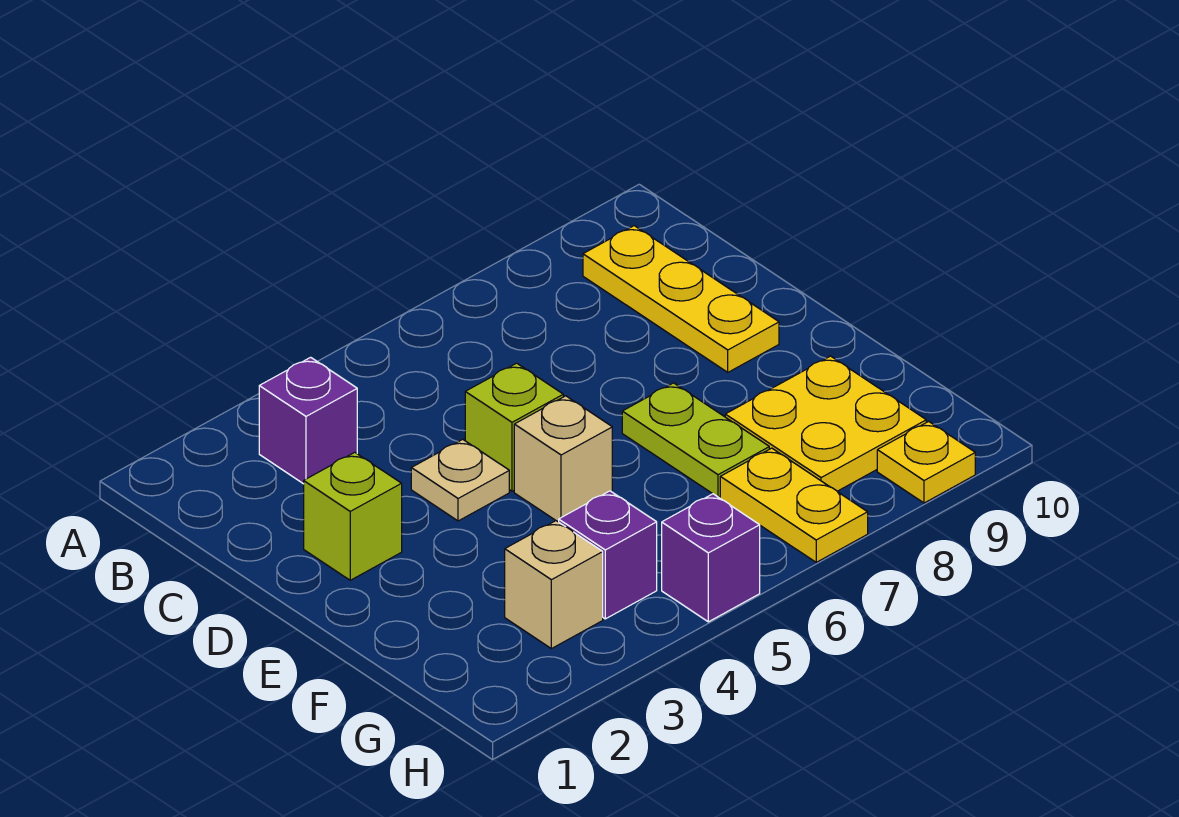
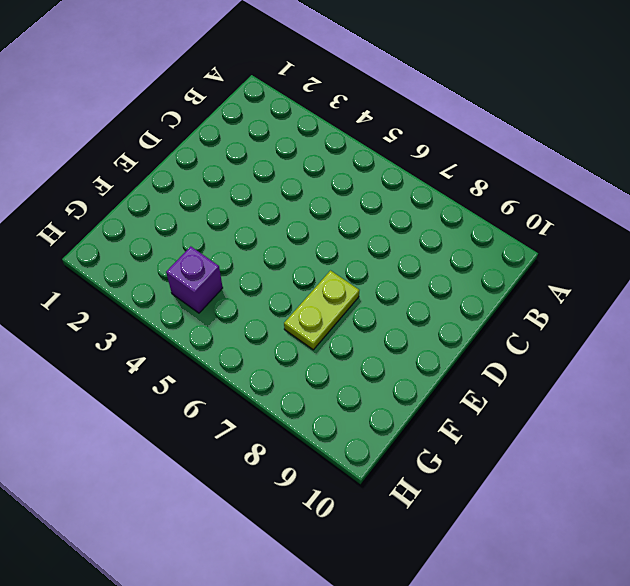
none -> purple brick B3 level 1
none -> yellow plate B9:D9 level 1
none -> lime brick D2 level 1

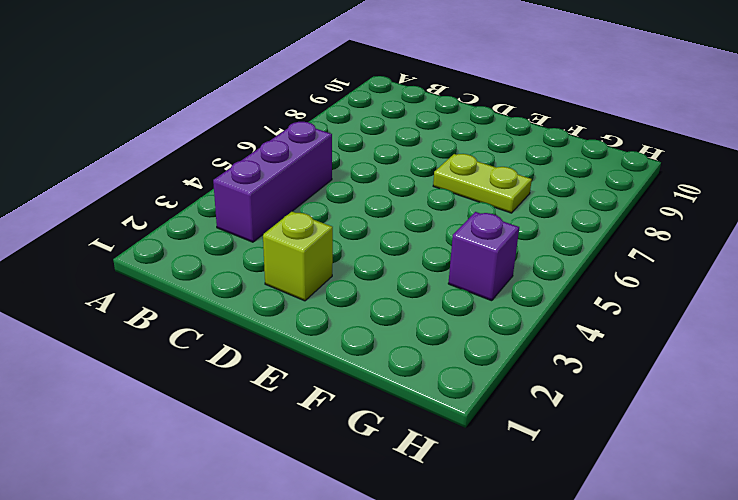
purple brick B3:B5 level 1 -> purple brick B3 level 1
none -> yellow plate B9:D9 level 1
none -> tan plate D4 level 1
none -> lime brick D5 level 1

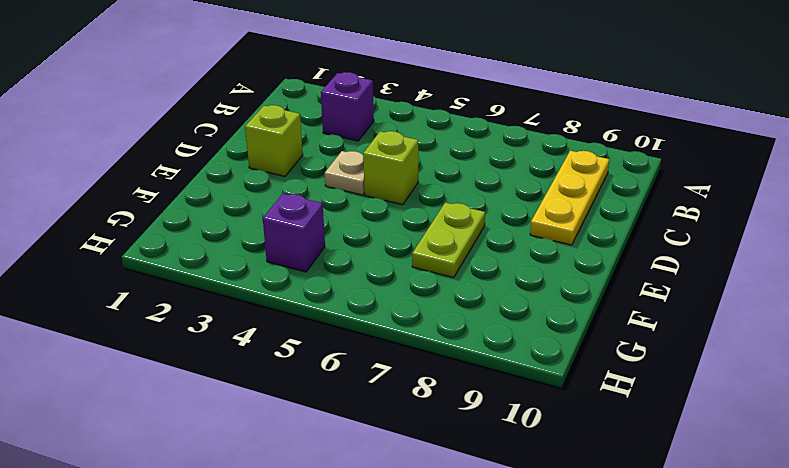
none -> tan brick E5 level 1
none -> yellow plate F8:G9 level 1
none -> tan brick G3 level 1

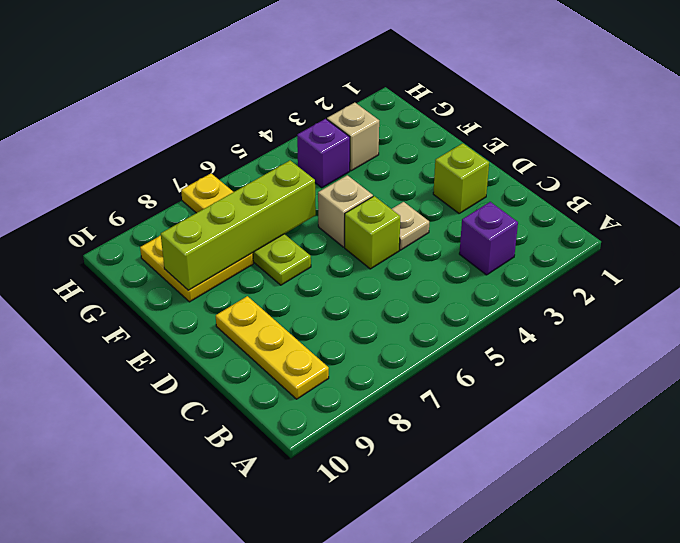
lime brick F6:F9 level 2 -> none
none -> purple brick H5 level 1
none -> yellow plate H9 level 1

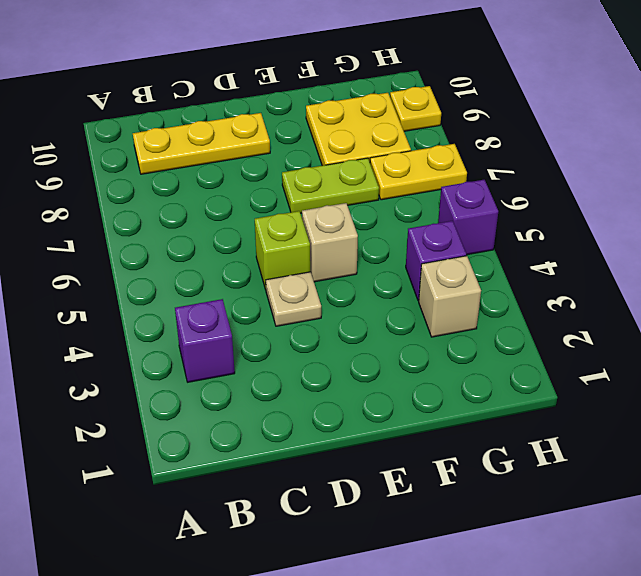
none -> lime brick D2 level 1

